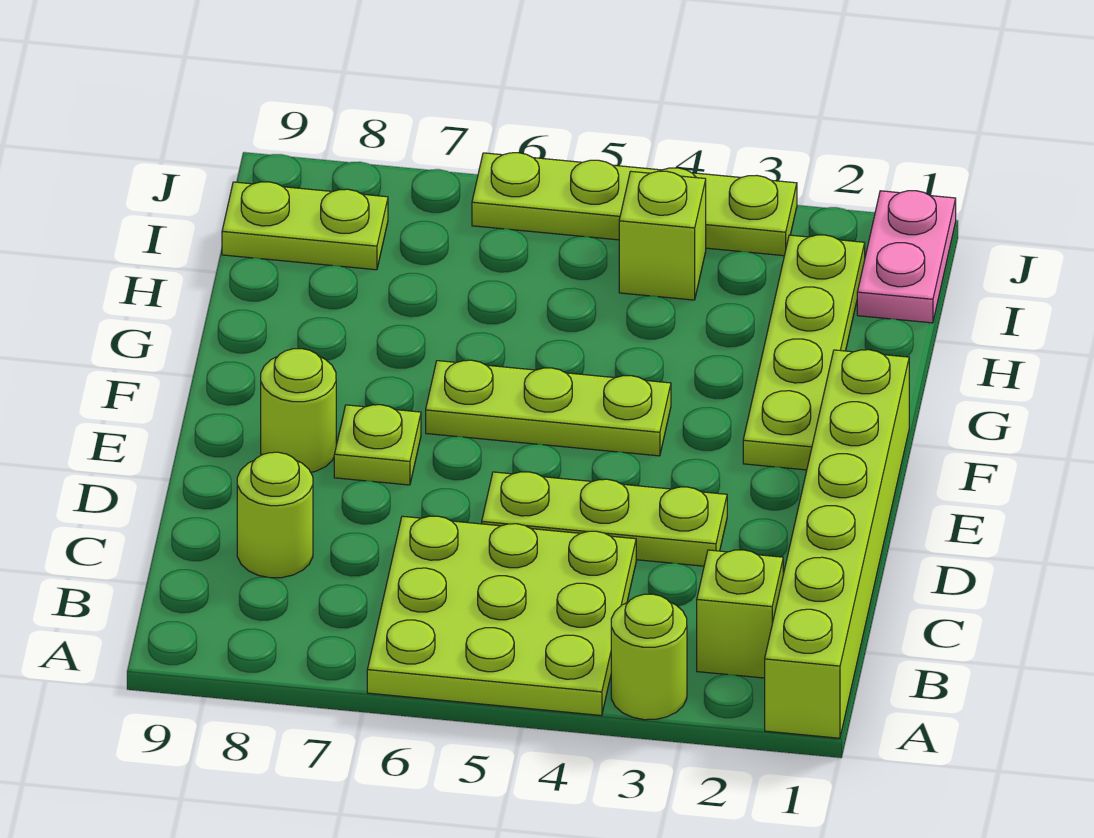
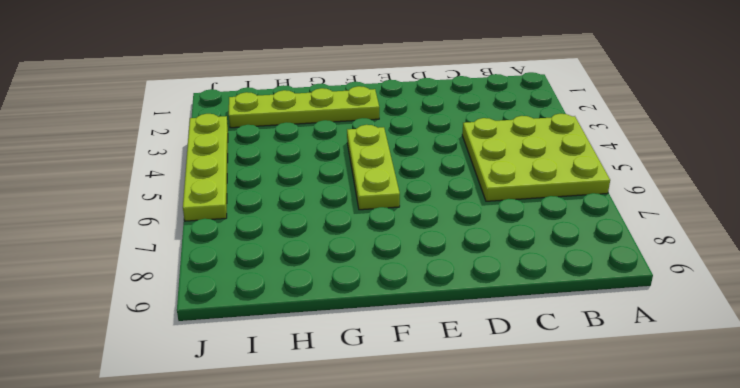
none -> lime brick A1:F1 level 1
none -> lime round brick A3 level 1
none -> lime brick B2 level 1

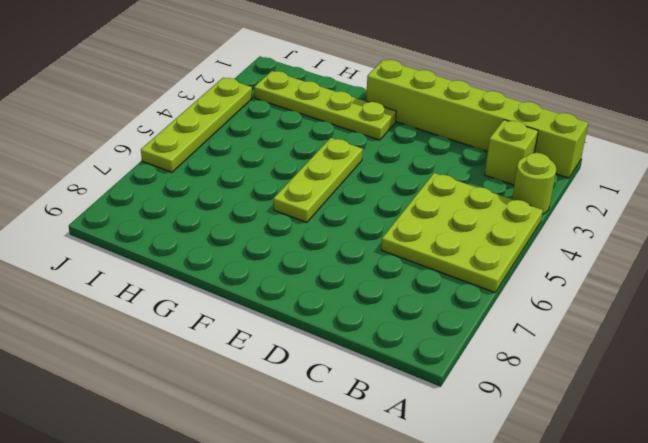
none -> lime round brick C8 level 1
none -> lime plate D3:D5 level 1
none -> lime plate E7 level 1

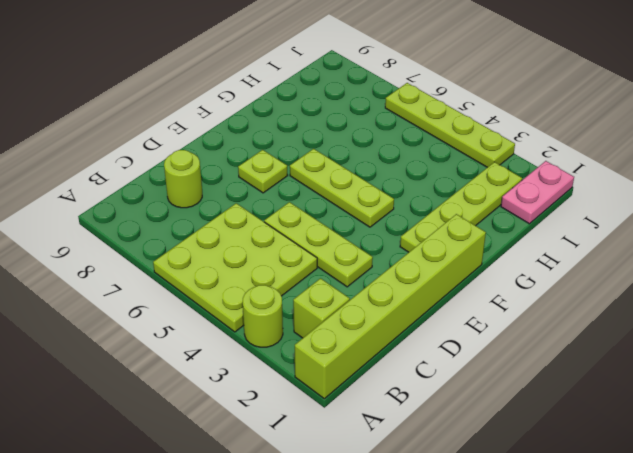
none -> lime round brick E8 level 1
none -> lime brick I4 level 1
none -> lime plate I8:I9 level 1

